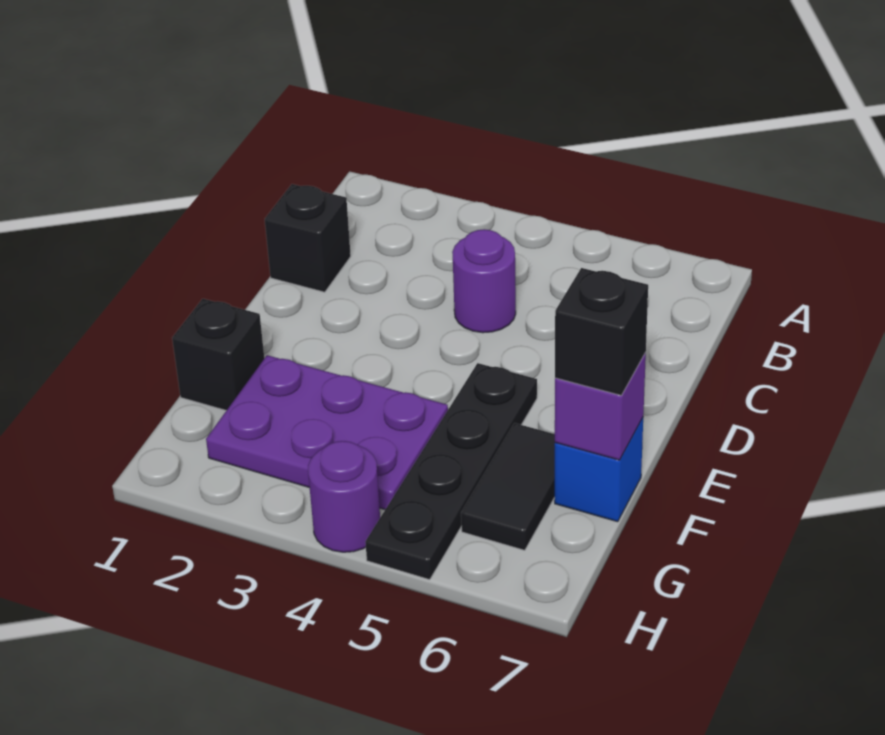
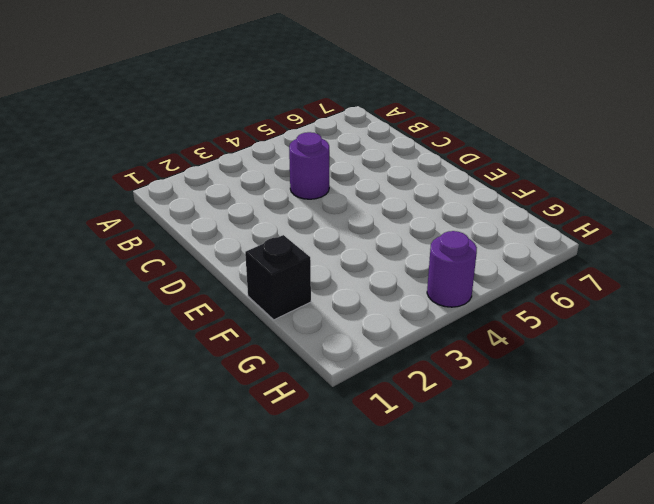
none -> black brick C1 level 1
none -> black plate E5:H5 level 1

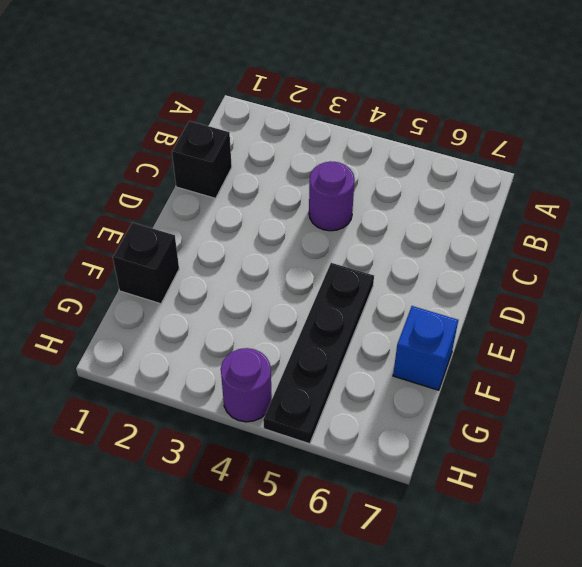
none -> purple plate F2:G4 level 1
none -> black tile F6:G6 level 1

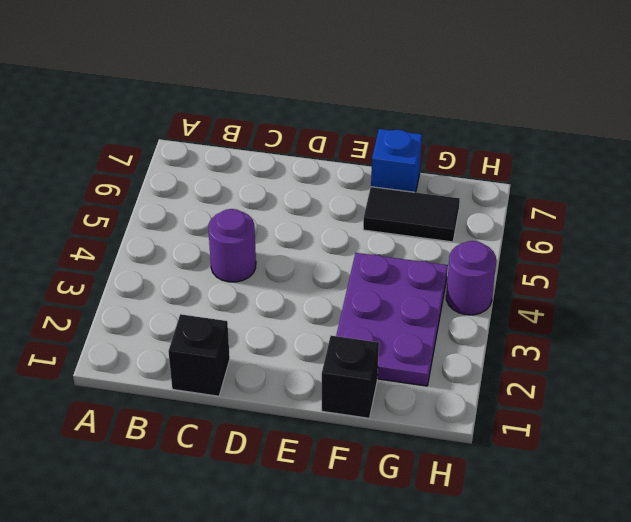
none -> black plate E5:H5 level 1
none -> purple brick F7 level 2

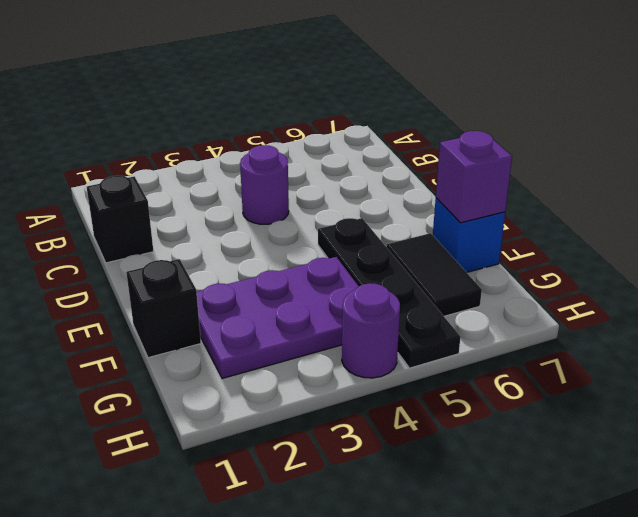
none -> black brick F7 level 3

